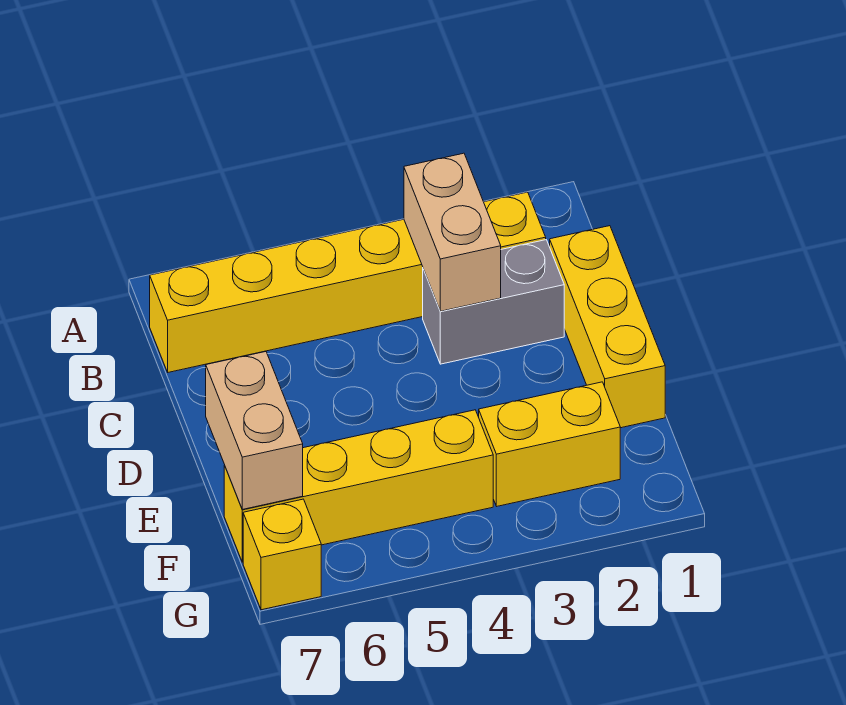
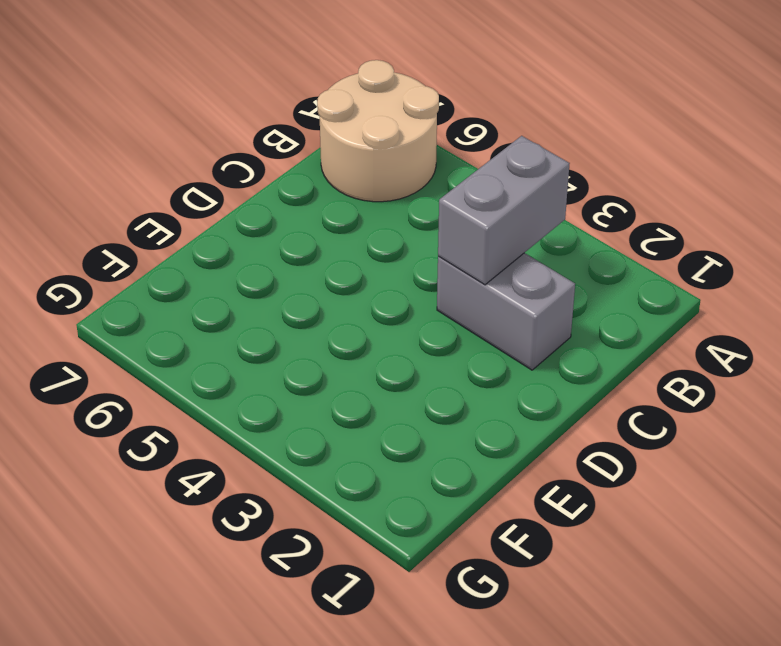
tan round brick A6:B7 level 1 -> yellow brick B2:B7 level 1
grey brick B3:C3 level 2 -> tan brick B3:C3 level 2
none -> yellow brick C1:E1 level 1
none -> yellow brick F2:F3 level 1

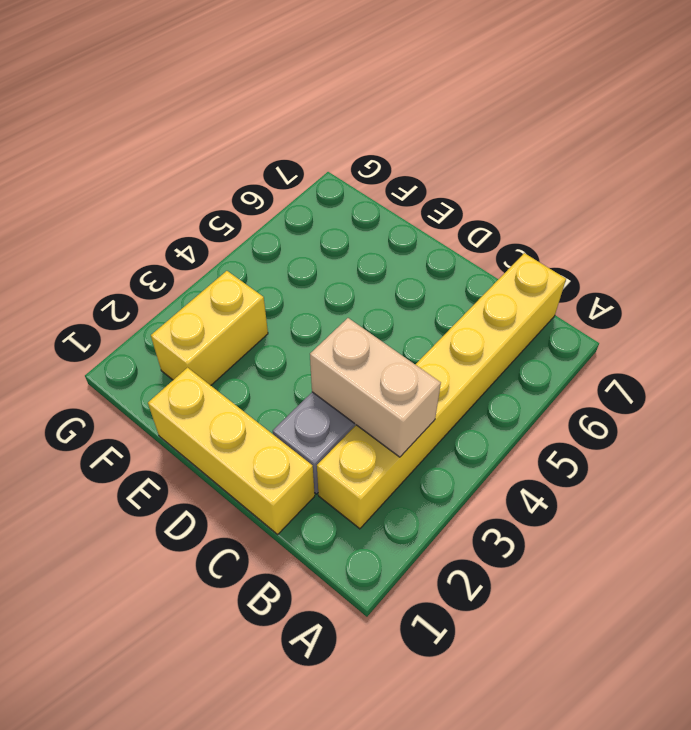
none -> yellow brick F4:F7 level 1
none -> yellow brick G7 level 1

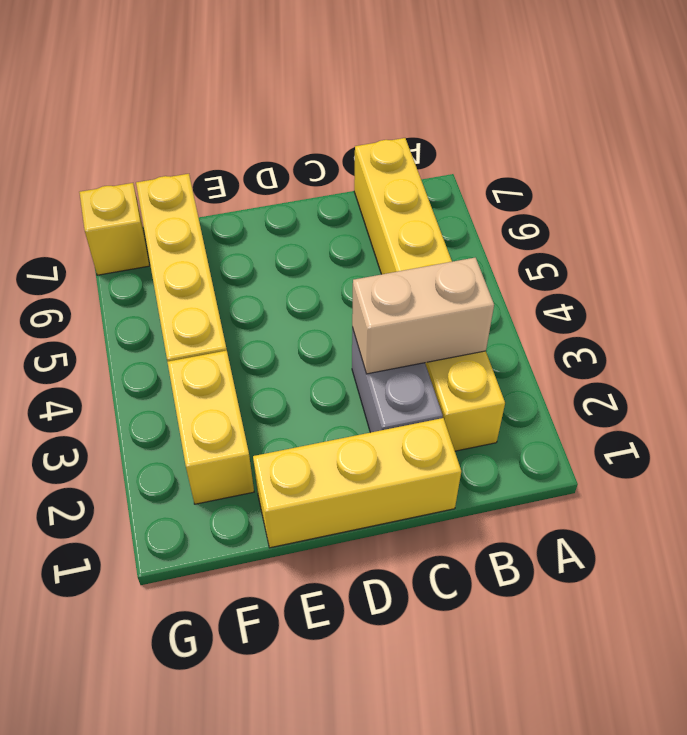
none -> tan brick E7:F7 level 2

